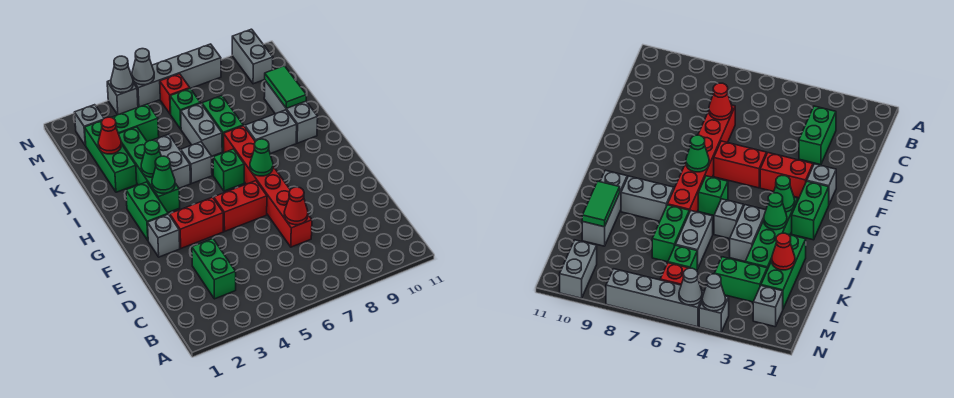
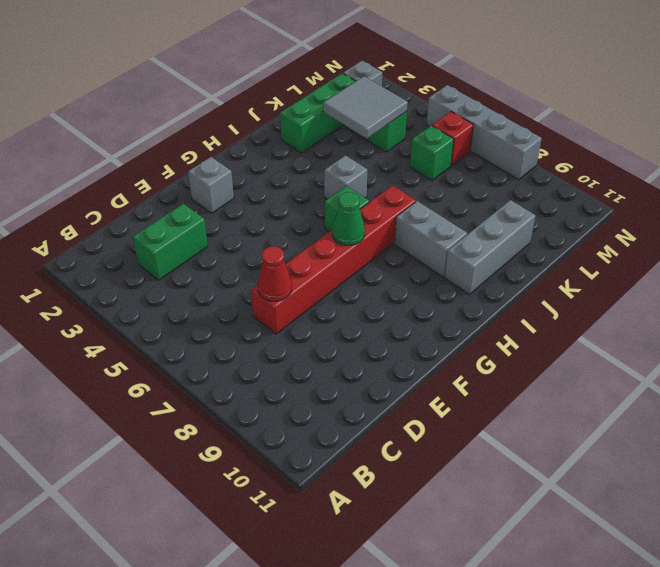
grey tile K3:L4 level 2 -> none
none -> red brick F3:F4 level 1
none -> red brick F5:F6 level 1
none -> green brick G2:H2 level 1
none -> green brick H3:K3 level 1

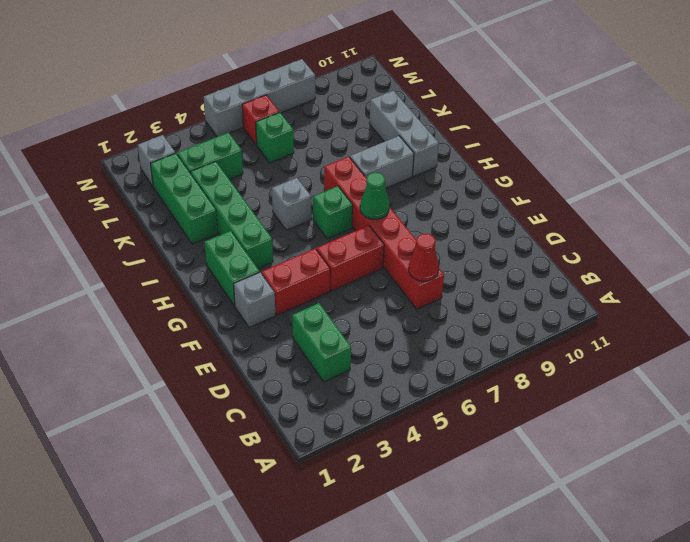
none -> grey brick I4:J4 level 1
none -> grey brick J6:K6 level 1
none -> green brick J7:K7 level 1
none -> grey brick M10:N10 level 1

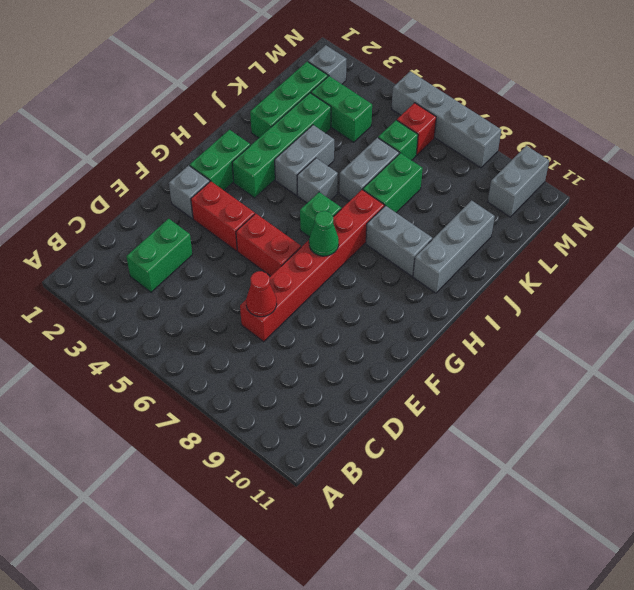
none -> grey brick N4 level 1
none -> green cone H3 level 2
none -> green cone I3 level 2
none -> green tile J10:K10 level 2

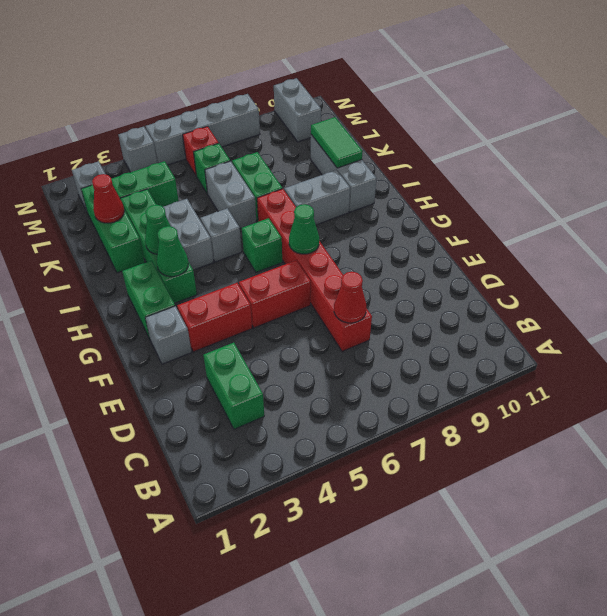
none -> grey cone N4 level 2
none -> grey cone N5 level 2

